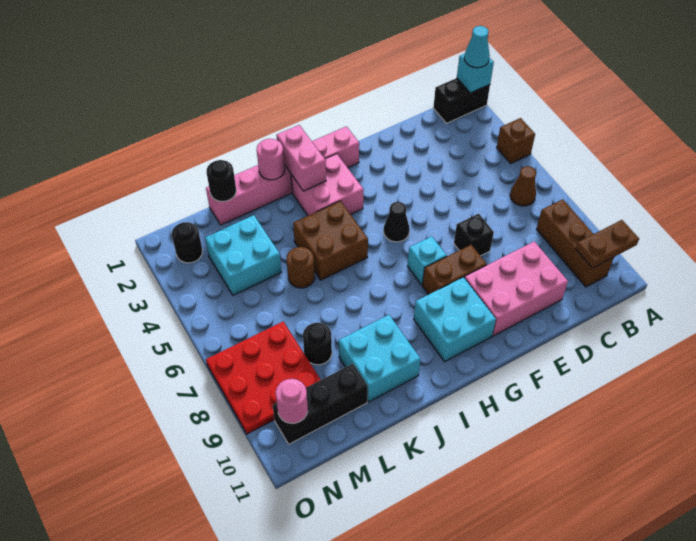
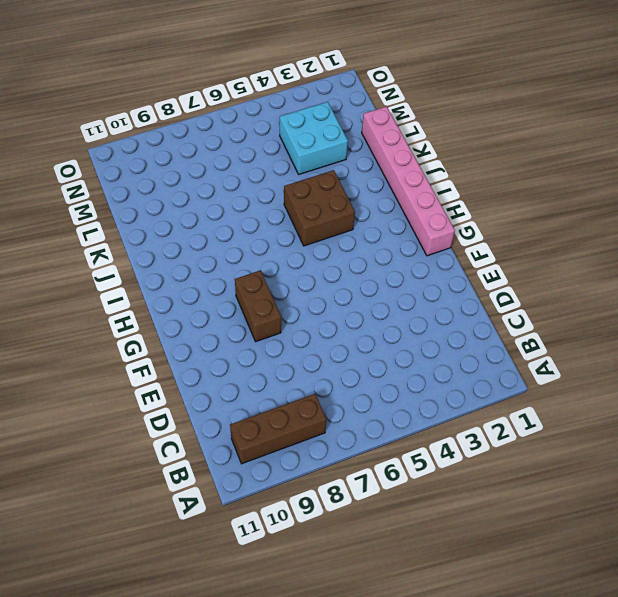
none -> black brick A1:B1 level 1
none -> brown brick A4 level 1
none -> brown cone B6 level 1

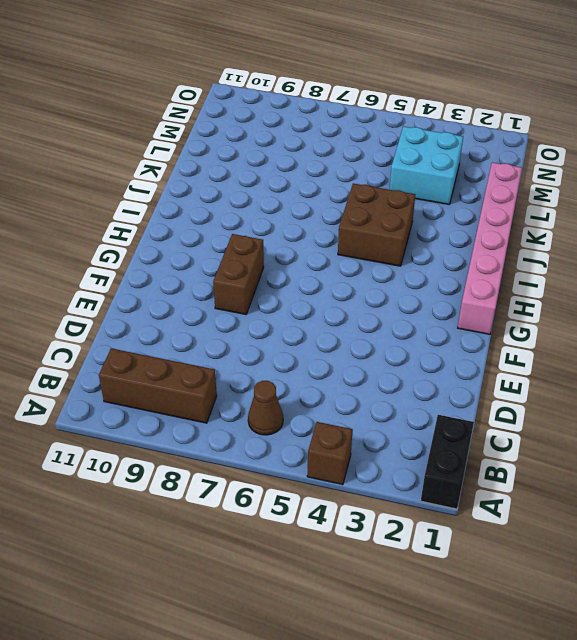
none -> pink brick D9:F10 level 1
none -> black brick E7 level 1
none -> black cone G5 level 1

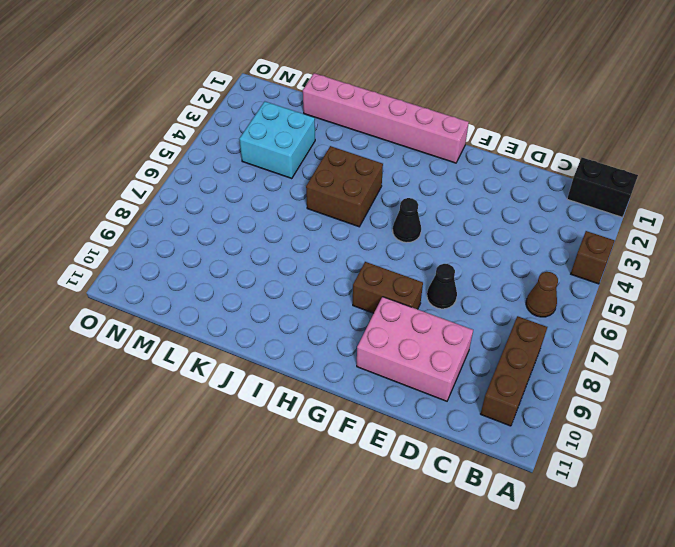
black cone E7 level 1 -> black brick E7 level 1
none -> cyan brick G7 level 1
none -> cyan brick G9:H10 level 1
none -> pink brick H2:I3 level 1

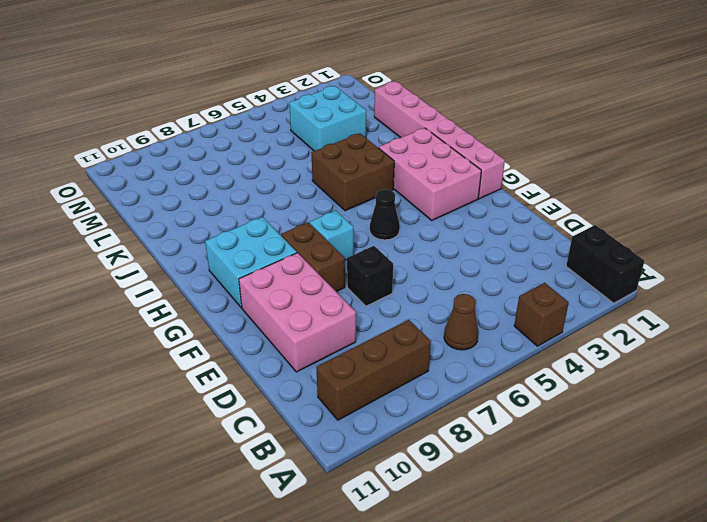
pink brick G2:I3 level 1 -> pink brick H2:I3 level 1
none -> cyan brick J9:K10 level 1
none -> brown round brick K5 level 1
none -> black round brick L8 level 1

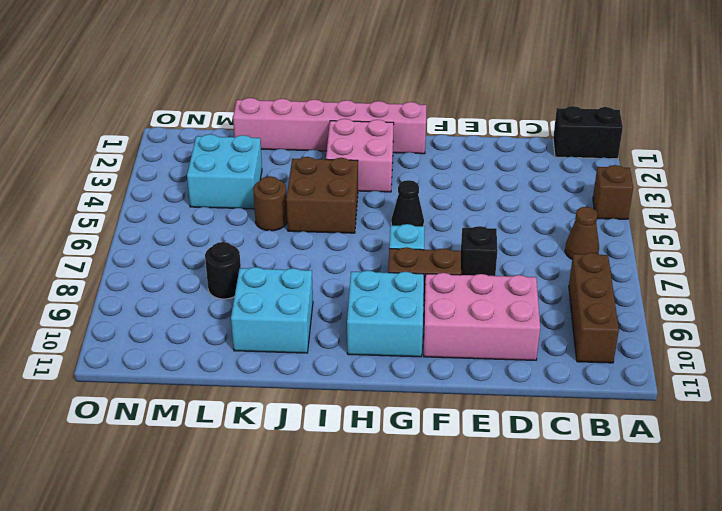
none -> black brick L10:N10 level 1
none -> red plate M7:O9 level 1
none -> black round brick N2 level 1

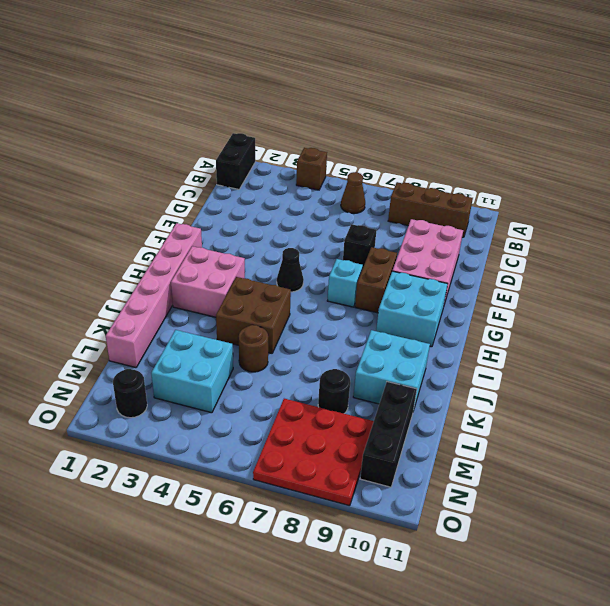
none -> cyan brick A1 level 2
none -> brown plate A10:B10 level 2
none -> pink brick I1:I2 level 2

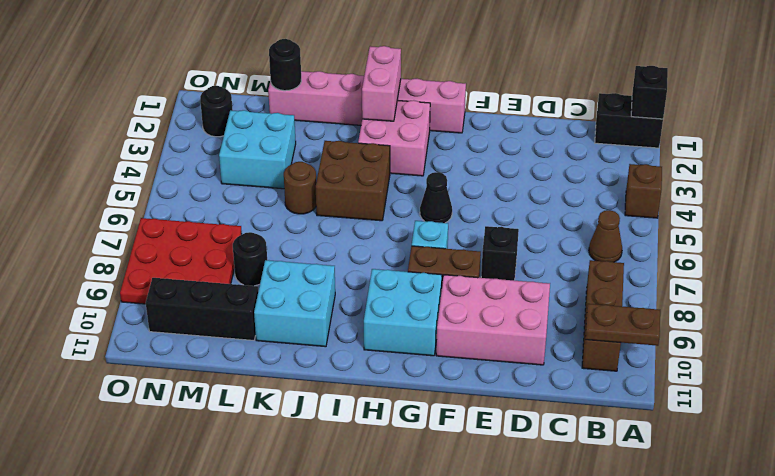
black brick A1 level 2 -> cyan brick A1 level 2
none -> pink round brick J1 level 2
none -> pink round brick N10 level 2
none -> cyan cone A1 level 3

